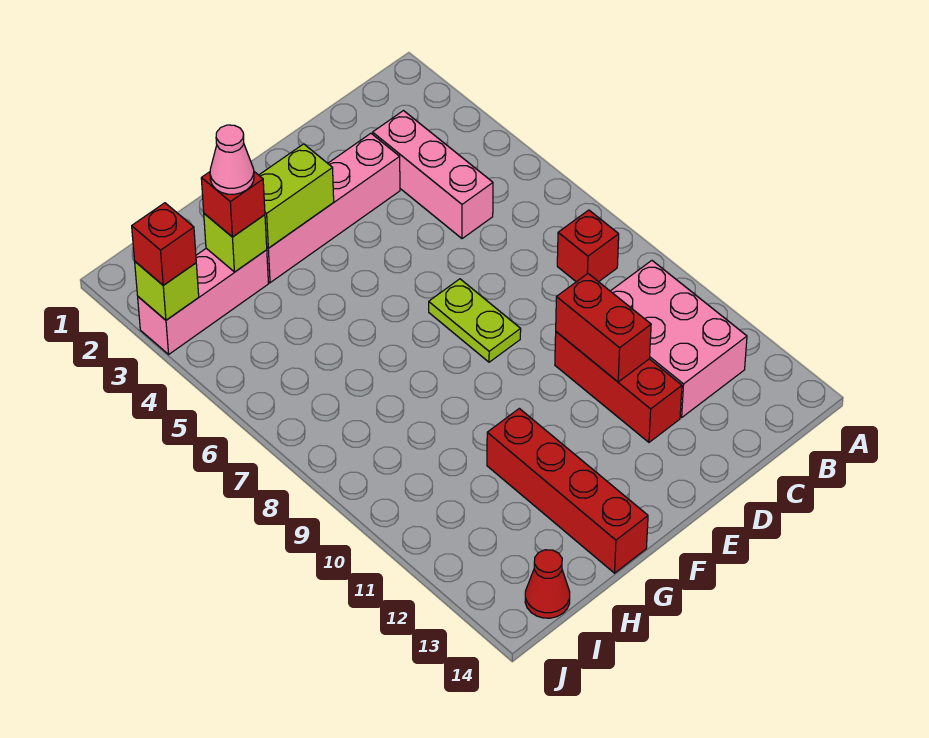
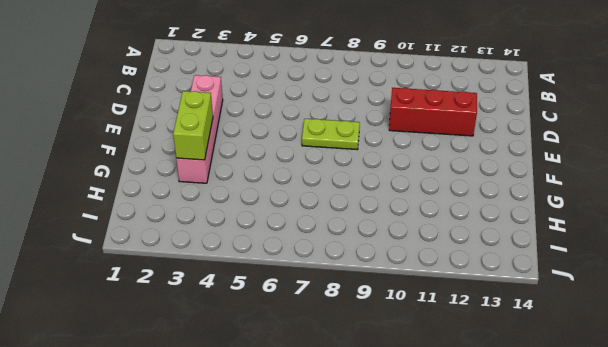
none -> red brick B8 level 1
none -> pink brick B10:C12 level 1
none -> pink brick C3:C5 level 1

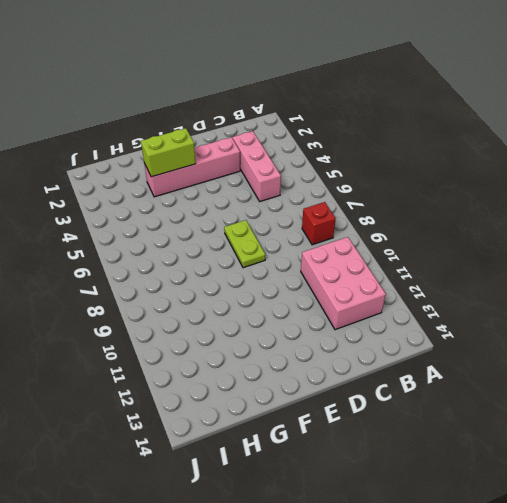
none -> red brick D10:D12 level 1
none -> red brick G11:G14 level 1
none -> pink brick H3:J3 level 1

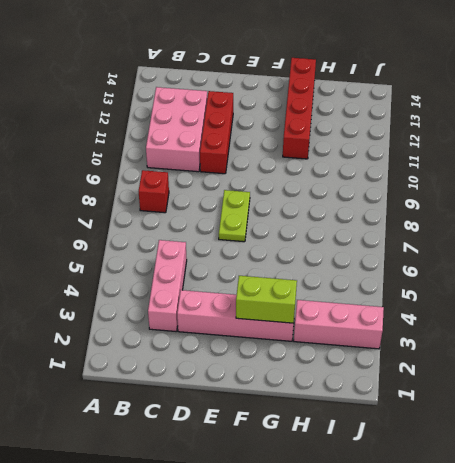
none -> red cone I14 level 1
none -> red brick D10:D11 level 2
none -> lime brick H3 level 2

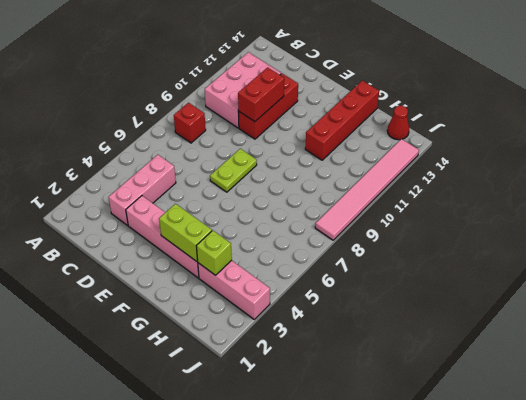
pink tile J8:J13 level 1 -> none
none -> lime brick J3 level 2
none -> red brick H3 level 3
none -> red brick J3 level 3

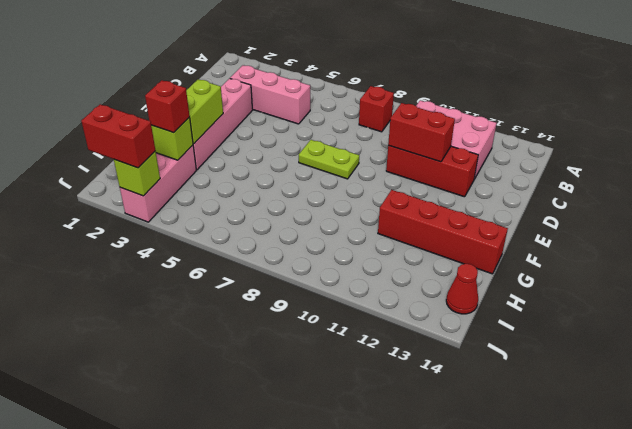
red brick J2:J3 level 3 -> red brick J3 level 3
none -> pink cone H3 level 4

